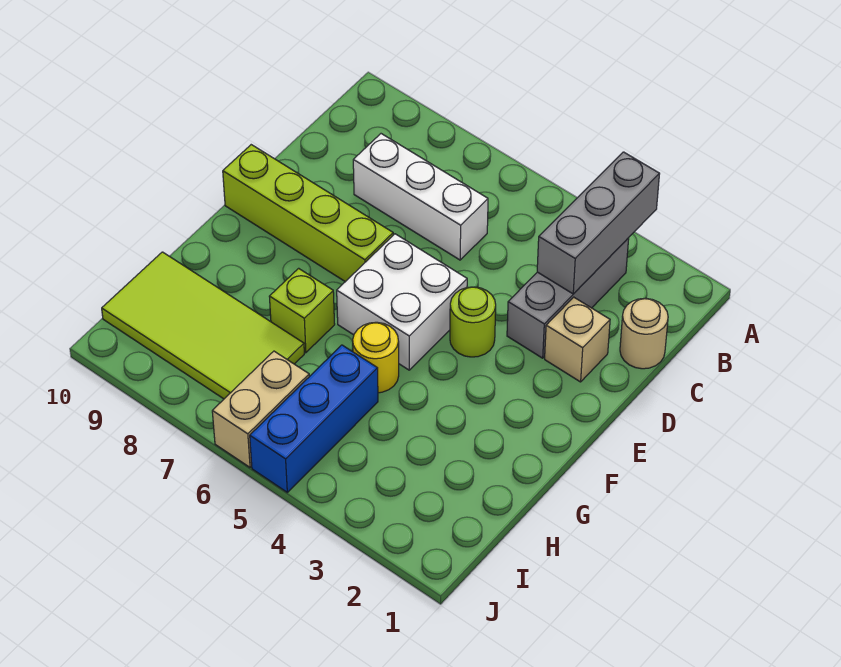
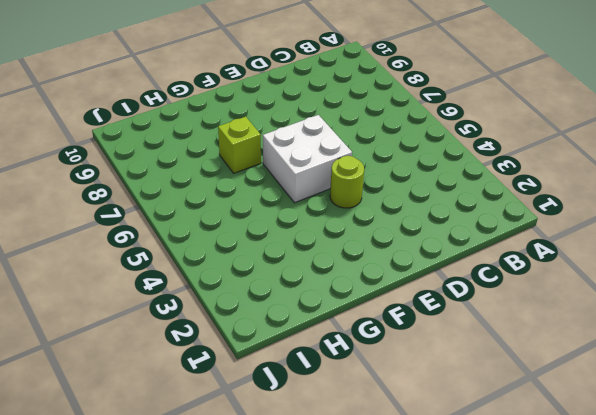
none -> grey brick B3:D3 level 1
none -> tan round brick C1 level 1
none -> white brick C6:C8 level 1

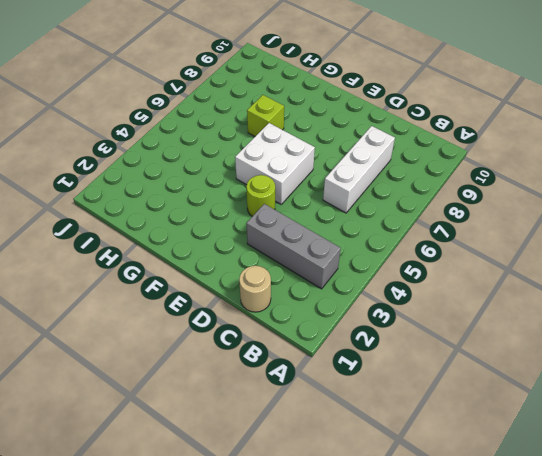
none -> tan brick D2 level 1
none -> lime brick E7:E10 level 1
none -> yellow round brick G5 level 1

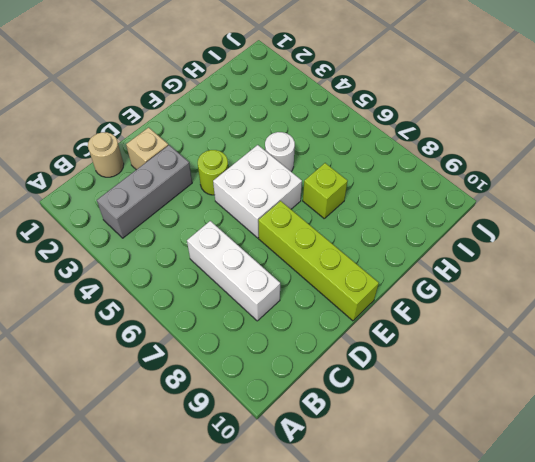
white round brick G5 level 1 -> yellow round brick G5 level 1
none -> blue brick H5:J5 level 1
none -> lime tile H7:I10 level 1
none -> tan brick I6:J6 level 1

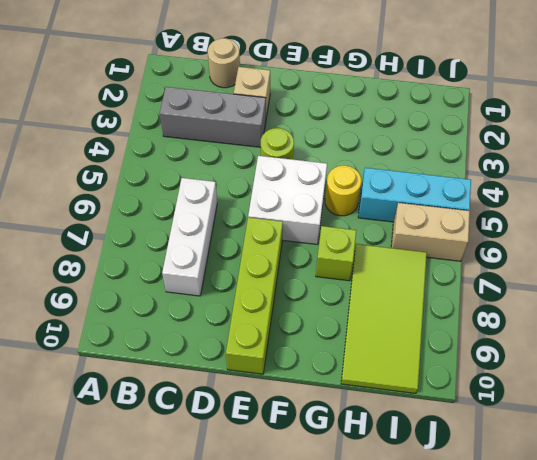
cyan brick H5:J5 level 1 -> blue brick H5:J5 level 1
none -> grey brick A3:C3 level 2

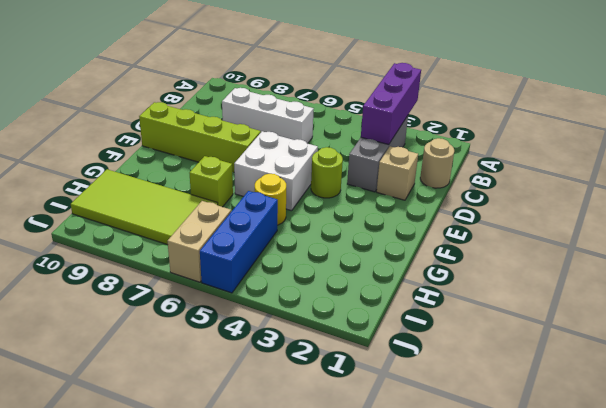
purple brick A3:C3 level 2 -> grey brick A3:C3 level 2

